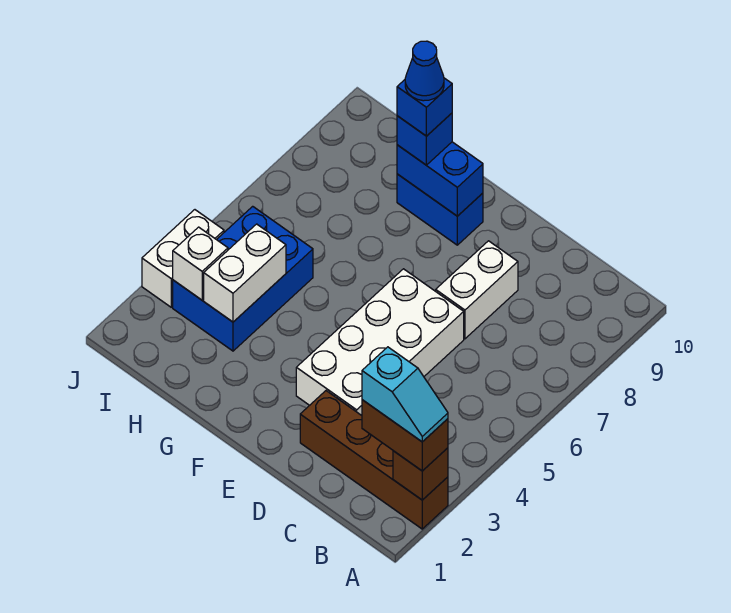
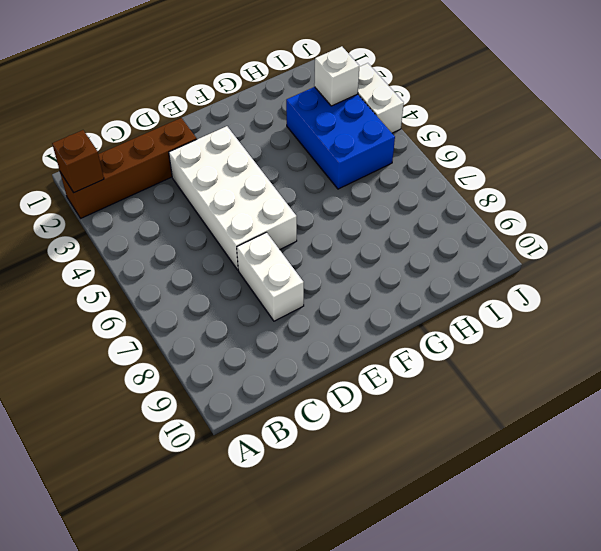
none -> blue brick F9:G9 level 1
none -> blue brick F9:G9 level 2
none -> white brick H3:H4 level 2

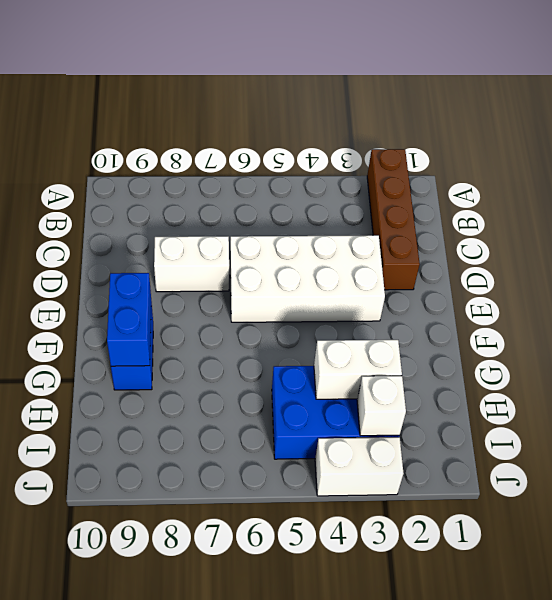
none -> brown brick A2 level 2
none -> brown brick A2:B2 level 3
none -> blue brick G9 level 3

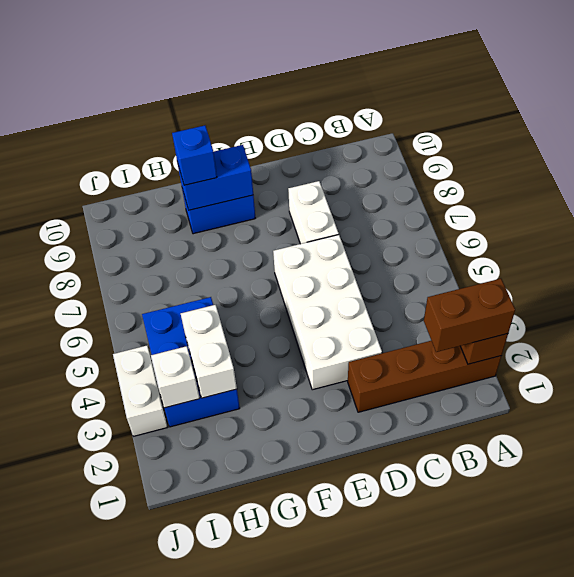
none -> cyan slope A2:B2 level 4 top B
none -> blue brick G9 level 4
none -> blue cone G9 level 5

